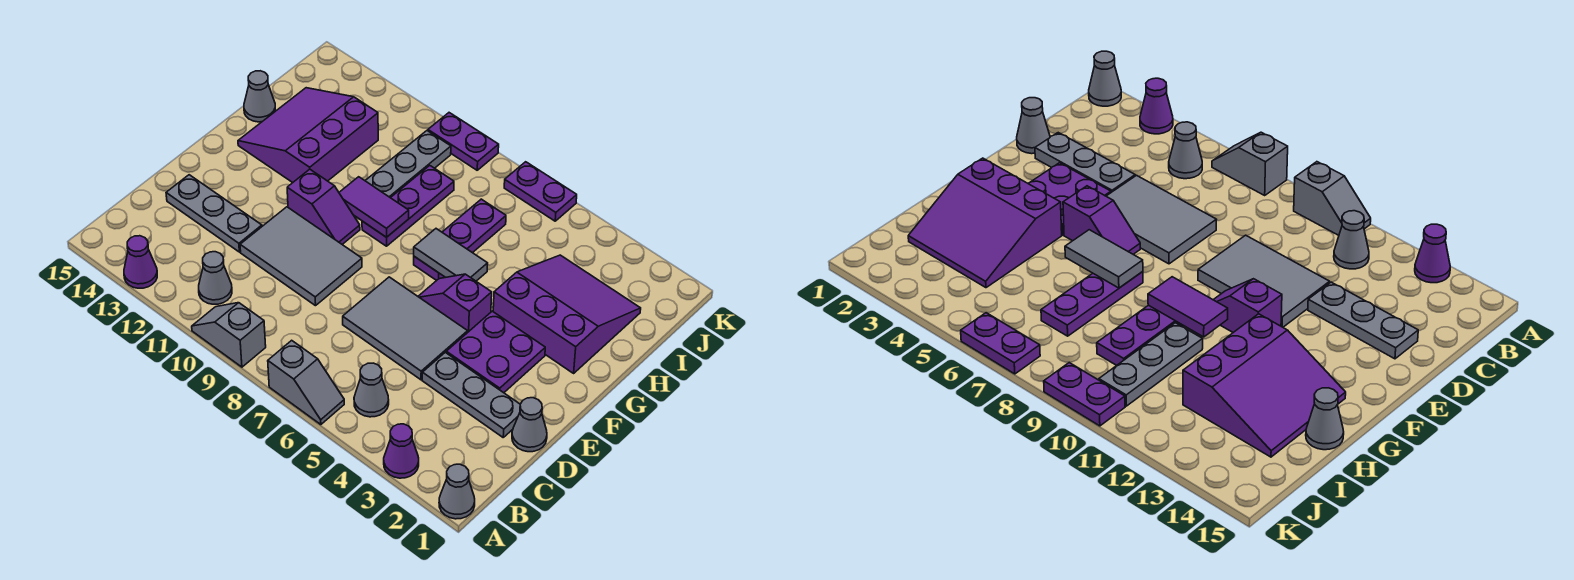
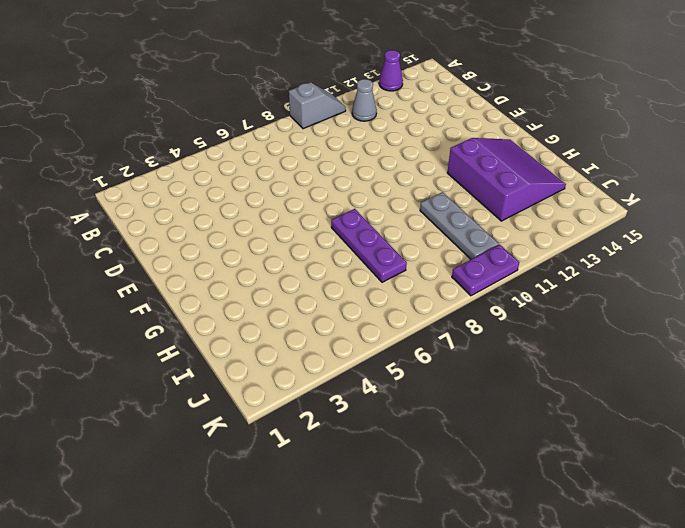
none -> grey cone A1 level 1
none -> purple cone A3 level 1
none -> grey slope A6:A7 level 1 top 7

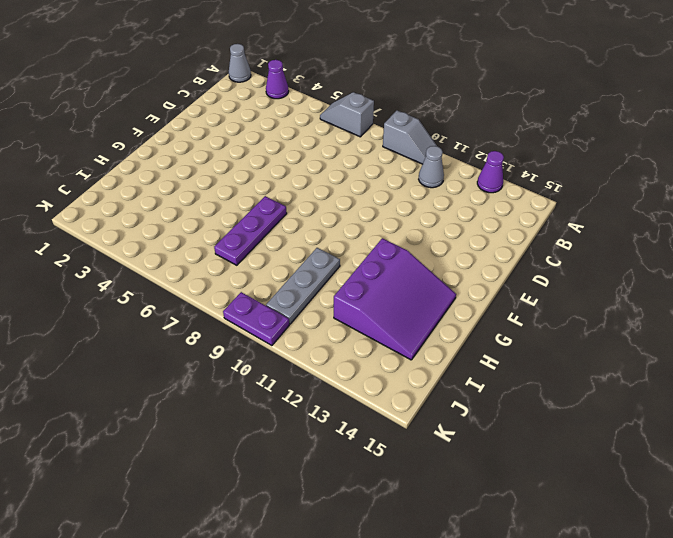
none -> grey cone B5 level 1
none -> grey cone D1 level 1
none -> grey plate D2:D4 level 1

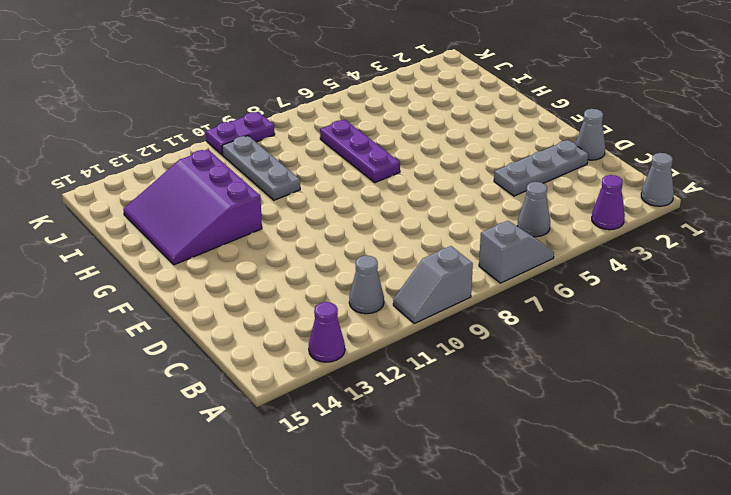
none -> grey tile D5:E7 level 1
none -> grey tile D9:E11 level 1
none -> grey plate D12:D14 level 1

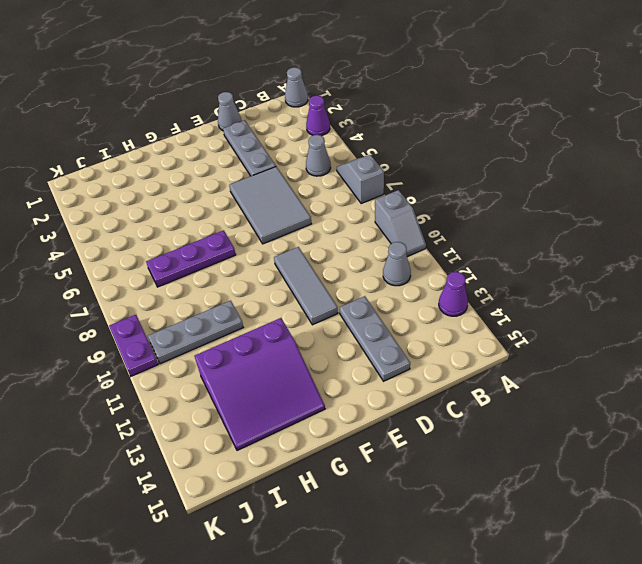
grey tile E9:E11 level 1 -> grey tile D9:E11 level 1
none -> purple plate E3:F4 level 1
none -> purple slope F5:F6 level 1 top 5
none -> purple slope F10:F11 level 1 top 11

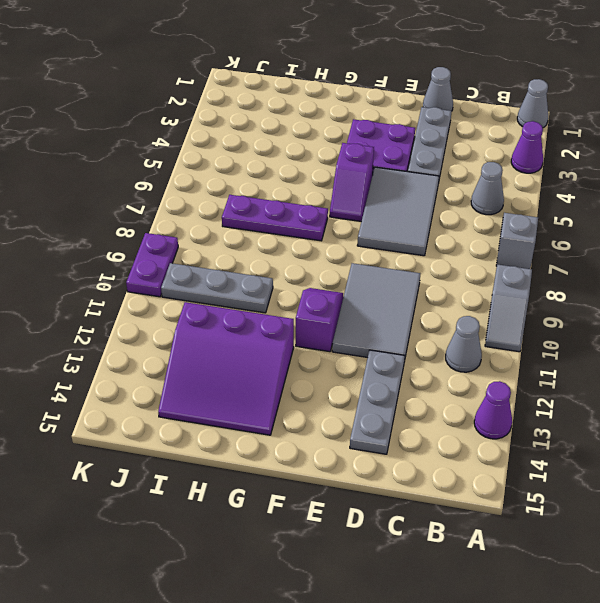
none -> purple slope G2:I4 level 1 top G
none -> purple plate G9:I9 level 1
none -> grey cone H15 level 1

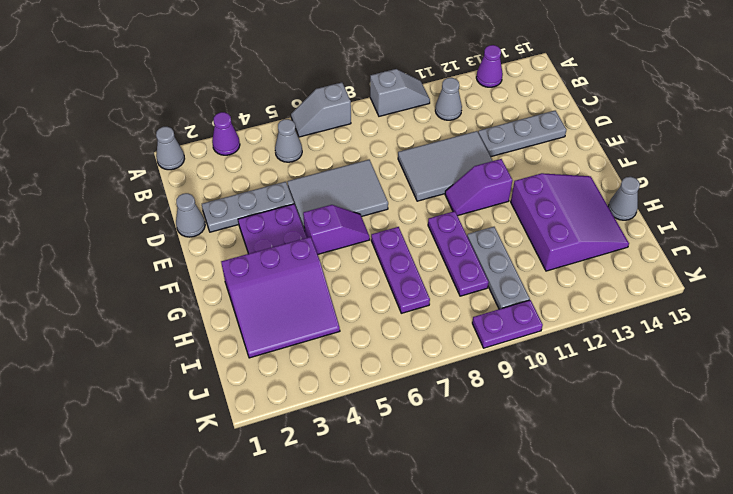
none -> purple plate K6:K7 level 1
none -> grey tile G6:G7 level 2
none -> purple tile G9:G10 level 2

